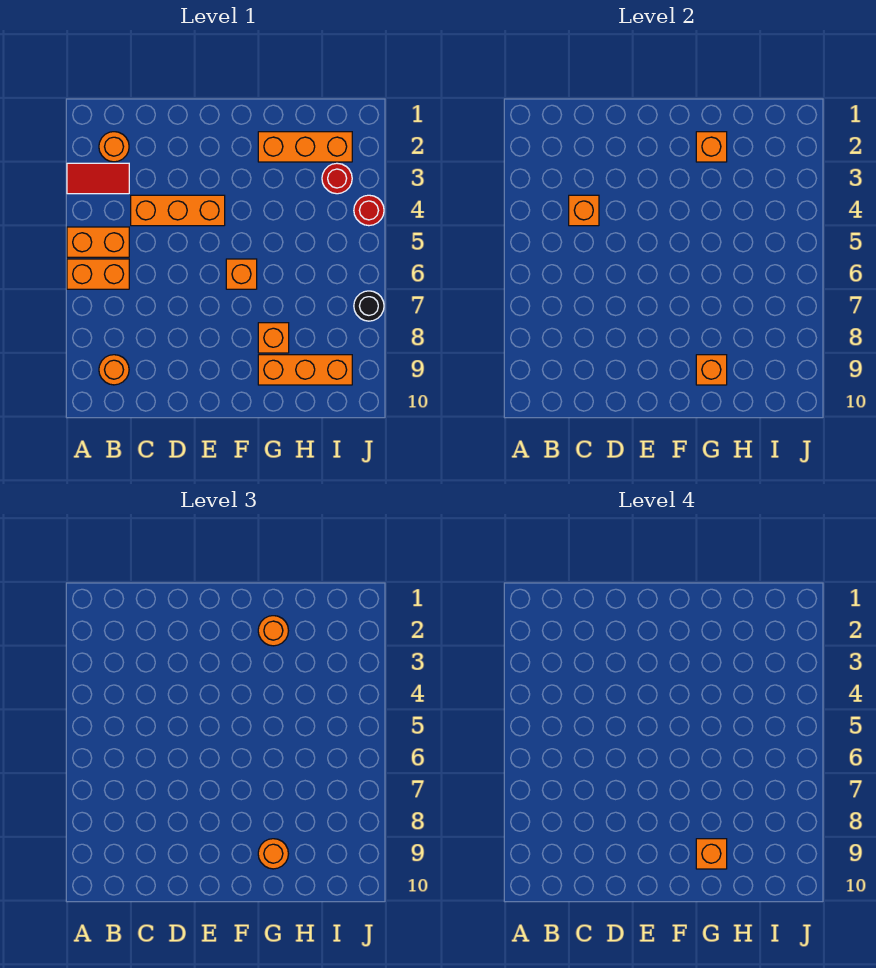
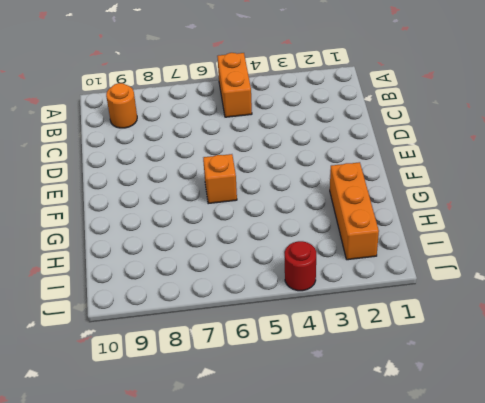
none -> red tile A3:B3 level 1
none -> orange brick A6:B6 level 1
none -> orange round brick B2 level 1

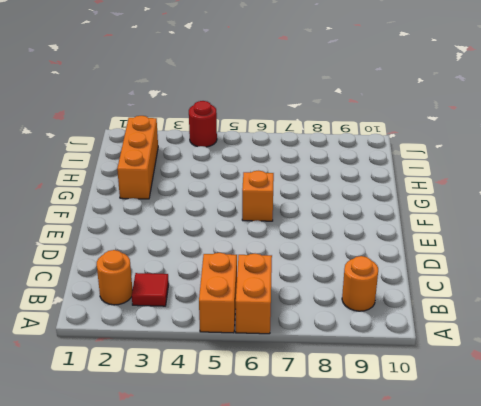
red tile B3 level 1 -> red tile A3:B3 level 1
none -> orange brick C4:E4 level 1
none -> orange brick G8 level 1
none -> orange brick G9:I9 level 1

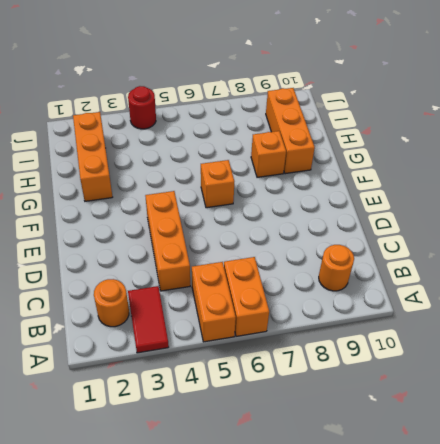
none -> red round brick I3 level 1
none -> black round brick J7 level 1
none -> orange brick C4 level 2

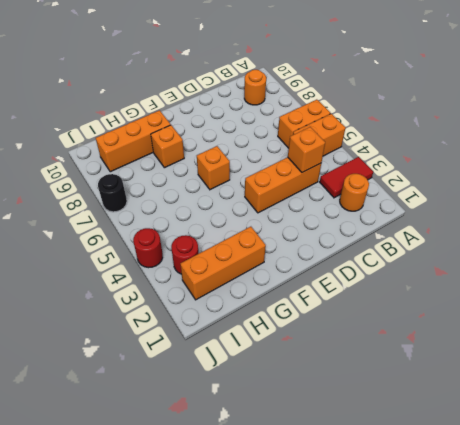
none -> orange brick G2 level 2
none -> orange brick G9 level 2
none -> orange round brick G2 level 3

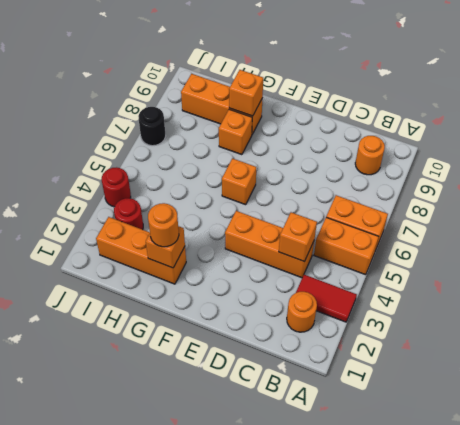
none -> orange round brick G9 level 3
none -> orange brick G9 level 4

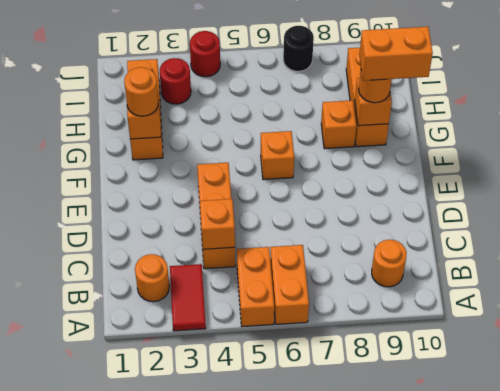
orange brick G9:G10 level 4 -> orange brick G9 level 4

